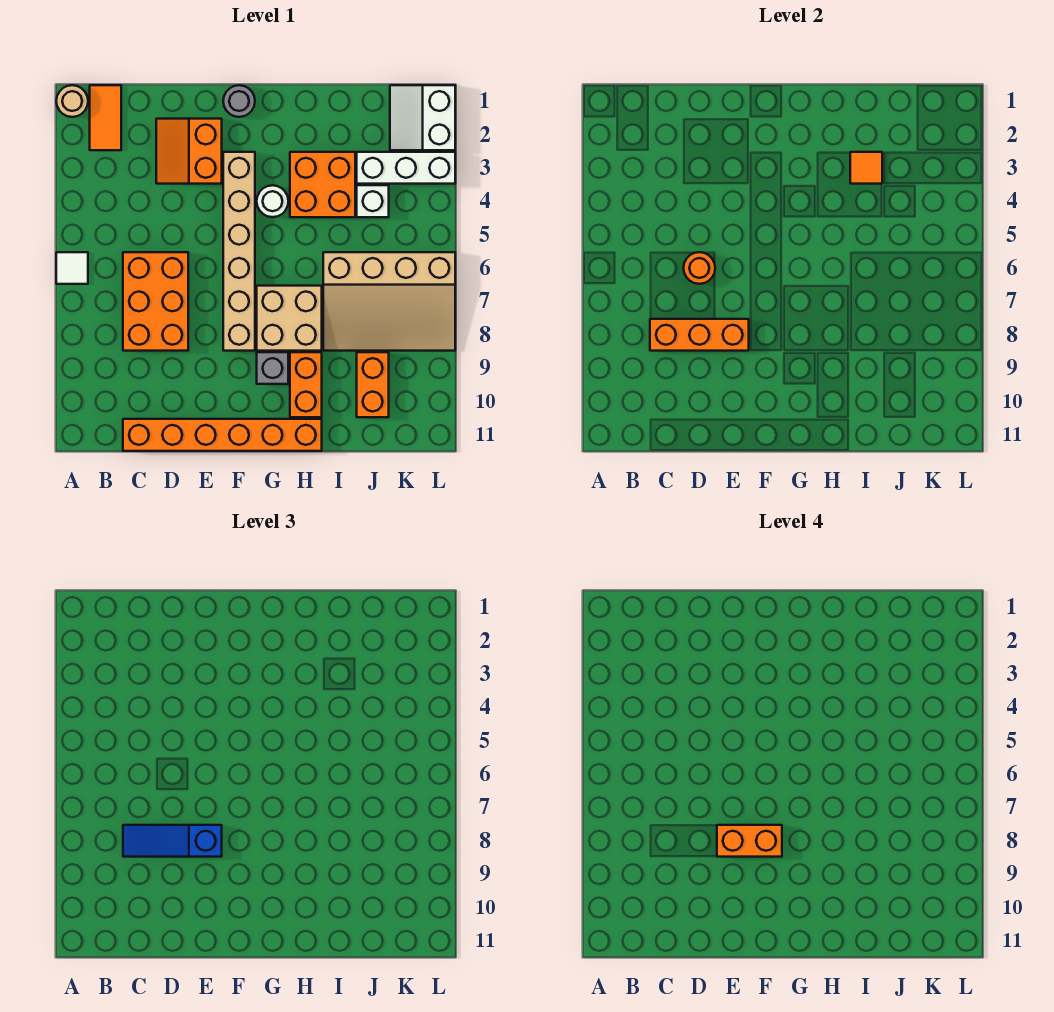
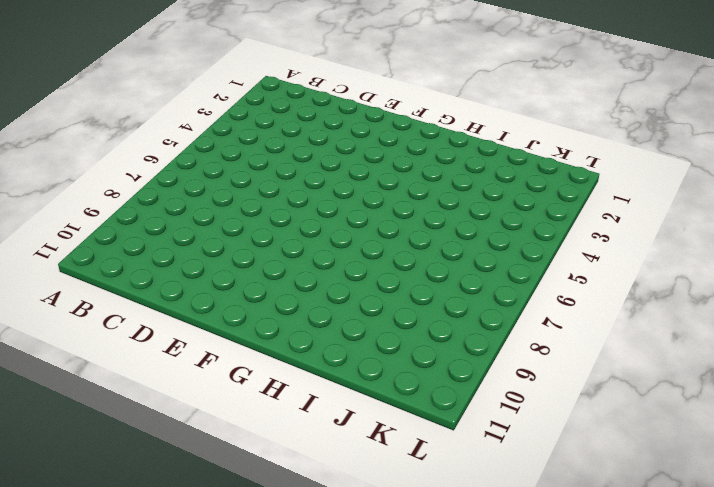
none -> tan round brick A1 level 1
none -> white tile A6 level 1
none -> orange tile B1:B2 level 1

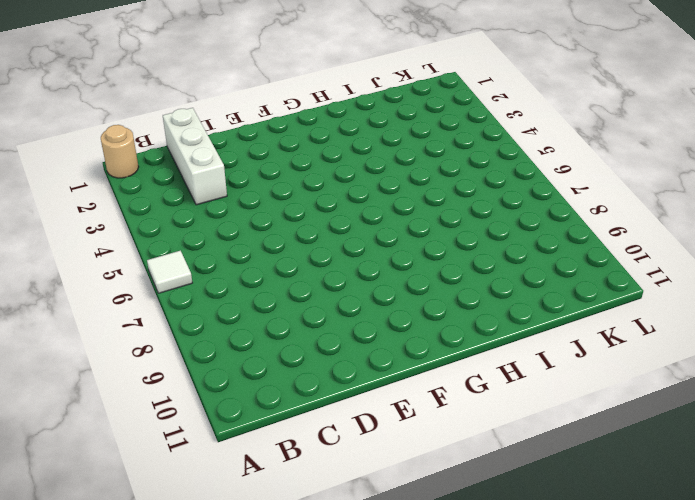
white brick C1:C3 level 1 -> white brick J3:L3 level 1
none -> orange tile B1:B2 level 1
none -> orange brick C6:D8 level 1
none -> orange brick C11:H11 level 1

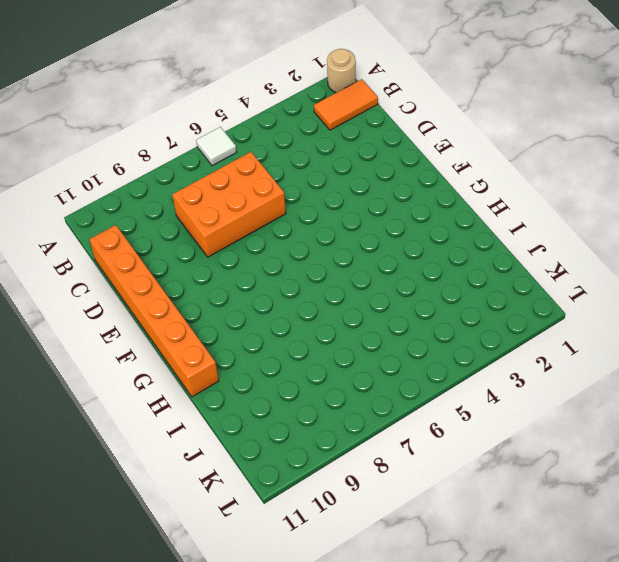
none -> orange slope D2:E3 level 1 top E
none -> grey round brick F1 level 1
none -> tan brick F3:F8 level 1

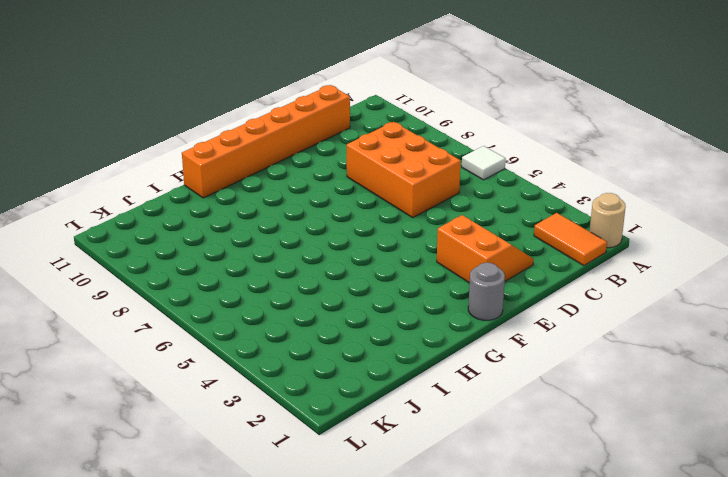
none -> tan brick F3:F8 level 1
none -> white round brick G4 level 1
none -> tan brick G7:H8 level 1

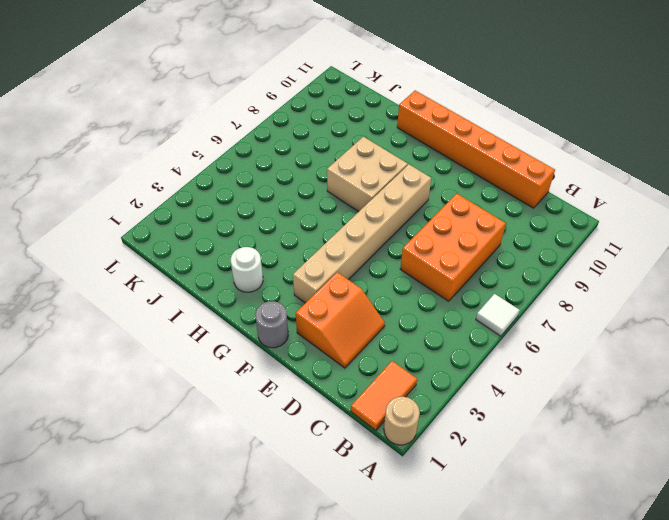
white round brick H2 level 1 -> white round brick G4 level 1
none -> grey brick G9 level 1
none -> orange brick H3:I4 level 1
none -> orange brick H9:H10 level 1

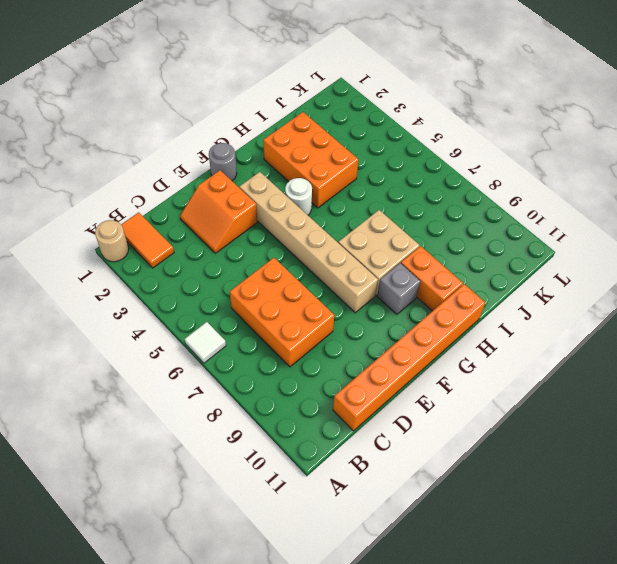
orange brick H2:I4 level 1 -> orange brick H3:I4 level 1
none -> tan slope I6:L8 level 1 top 6
none -> white brick J3:L3 level 1
none -> white brick J4 level 1

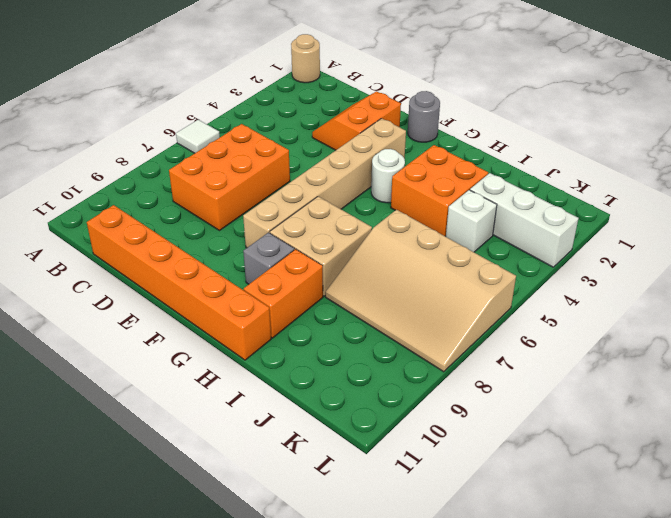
none -> orange tile B1:B2 level 1
none -> orange brick J9:J10 level 1
none -> white slope K1:L2 level 1 top L

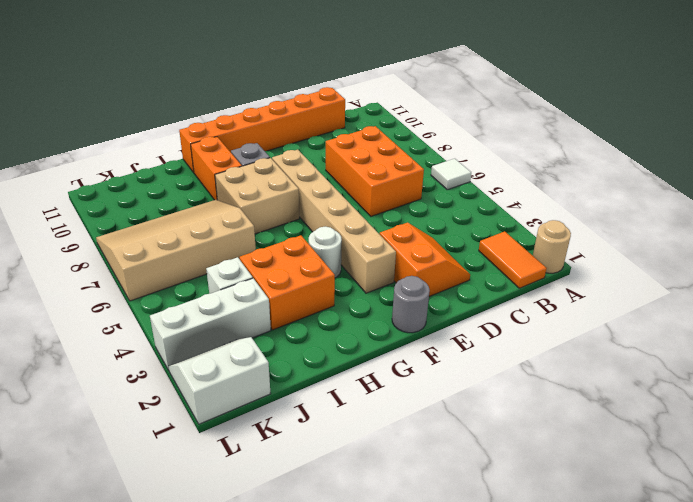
white slope K1:L2 level 1 top 1 -> white slope K1:L2 level 1 top L
none -> orange brick J9:J10 level 1
none -> orange brick C8:E8 level 2
none -> orange round brick D6 level 2

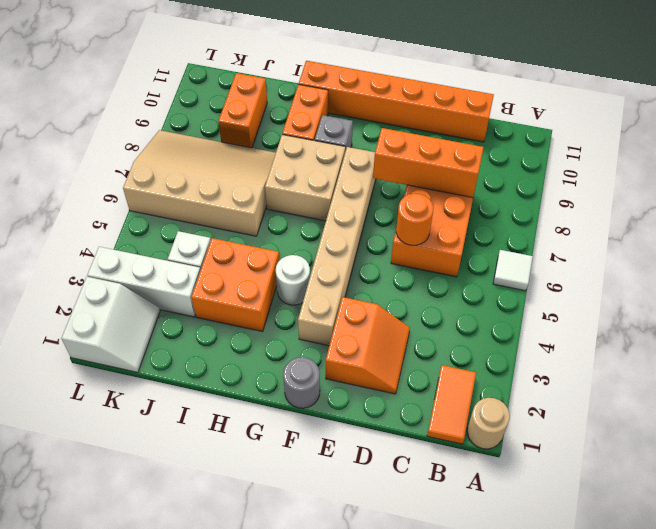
none -> orange tile I3 level 2
none -> blue slope C8:E8 level 3 top E
none -> orange brick E8:F8 level 4

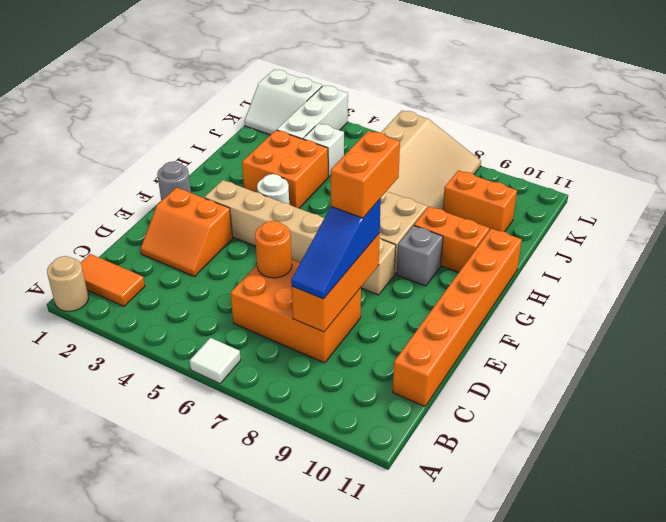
none -> orange tile I3 level 2

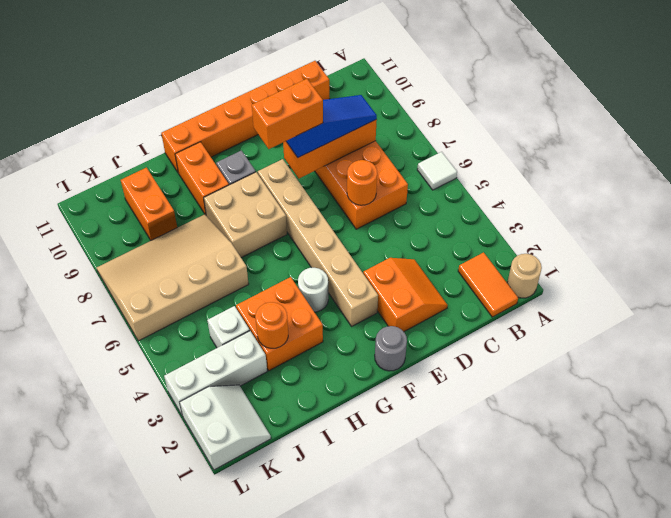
orange round brick I3 level 2 -> orange tile I3 level 2

